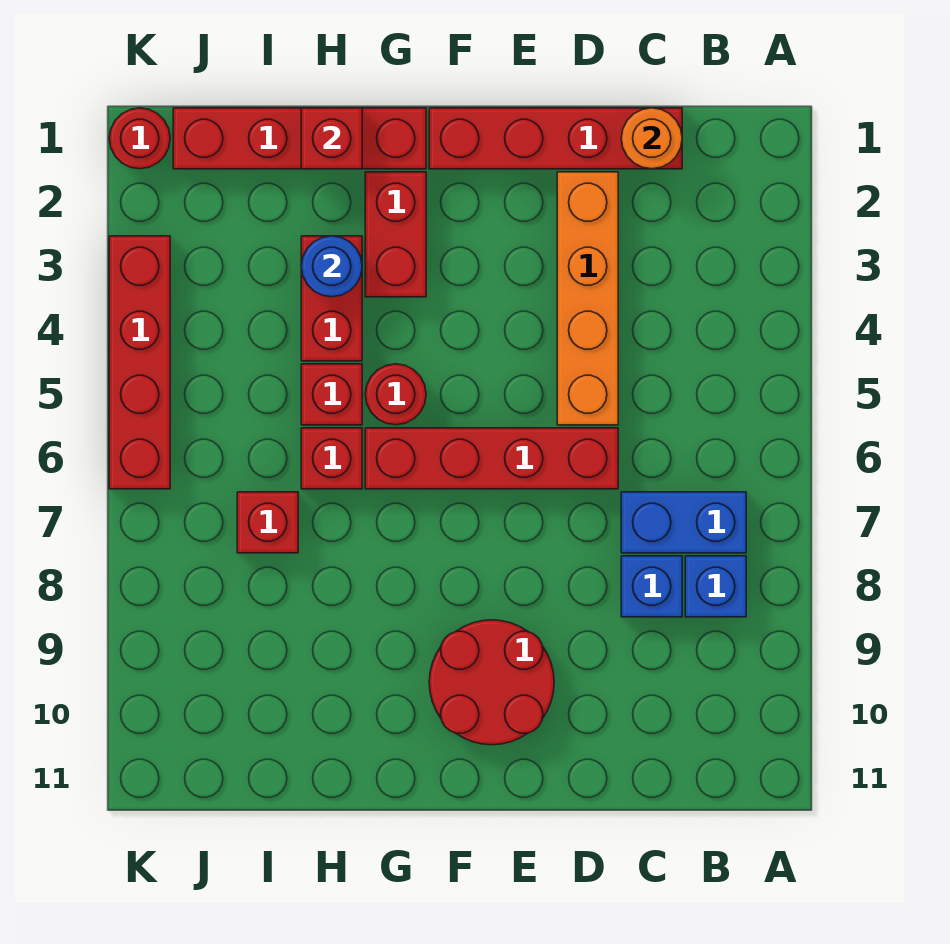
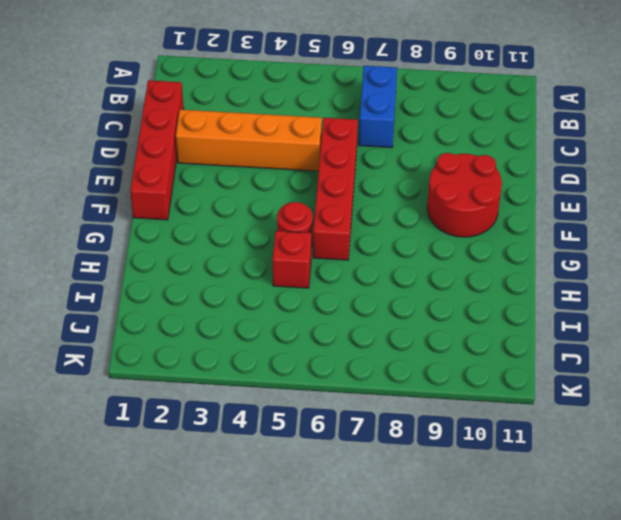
none -> blue brick B8 level 1
none -> blue brick C8 level 1
none -> red brick G1:J1 level 1

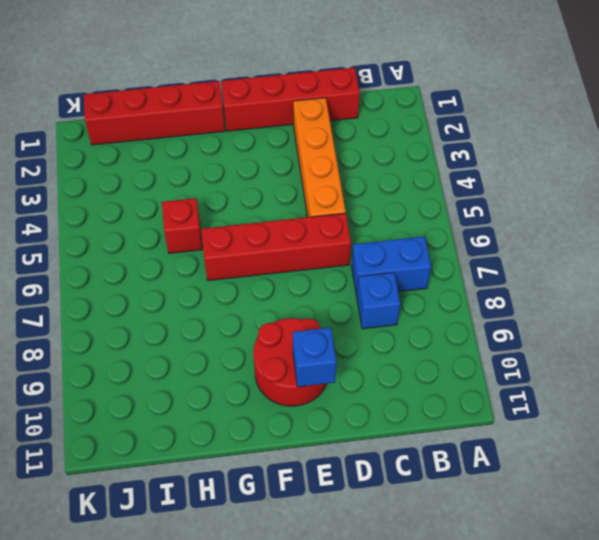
blue brick E10 level 2 -> blue brick B8 level 1
none -> red brick G2:G3 level 1
none -> red round brick G5 level 1
none -> red brick H3:H4 level 1

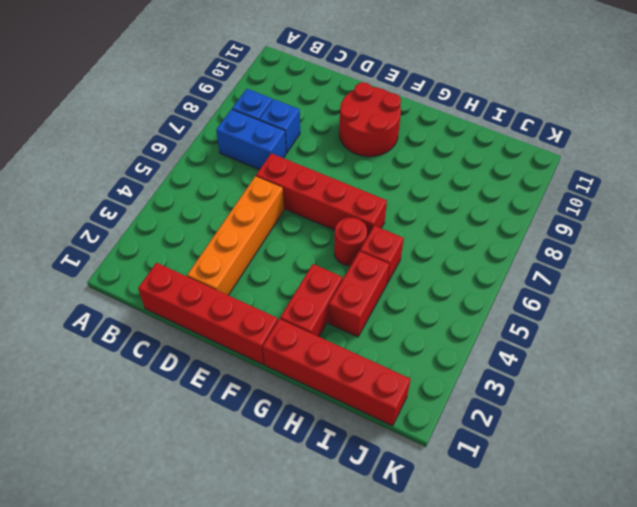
none -> red brick H6 level 1
none -> red brick I7 level 1
none -> red round brick K1 level 1

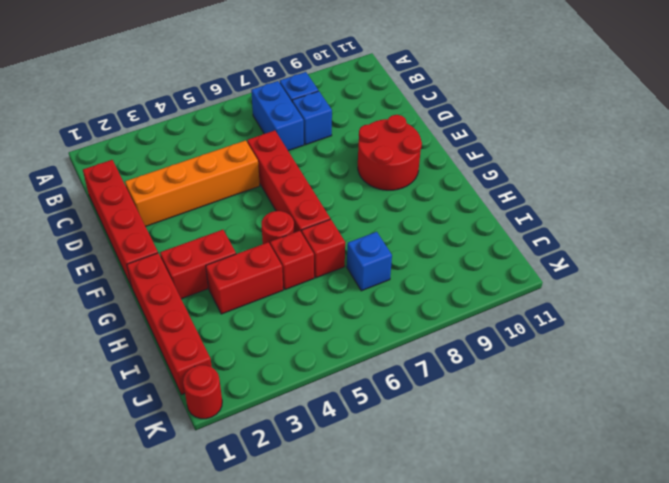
blue brick I7 level 1 -> red brick I7 level 1
none -> red brick K3:K6 level 1
none -> orange round brick C1 level 2
none -> red brick H1 level 2

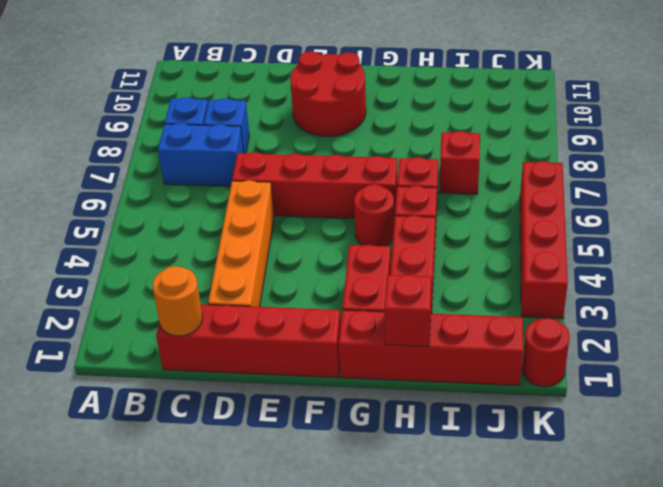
none -> blue round brick H3 level 2

